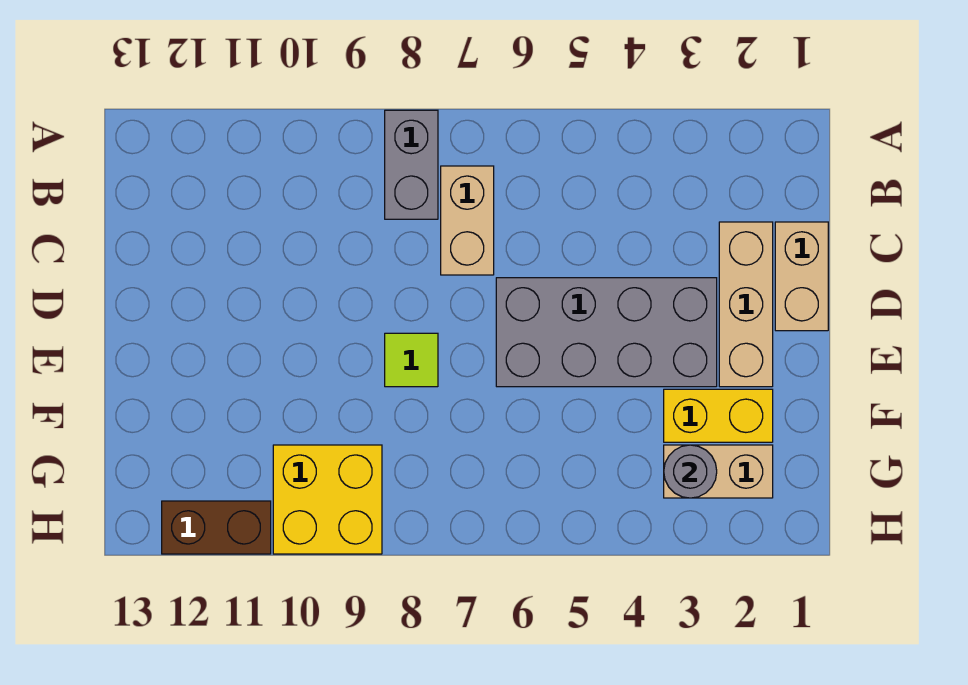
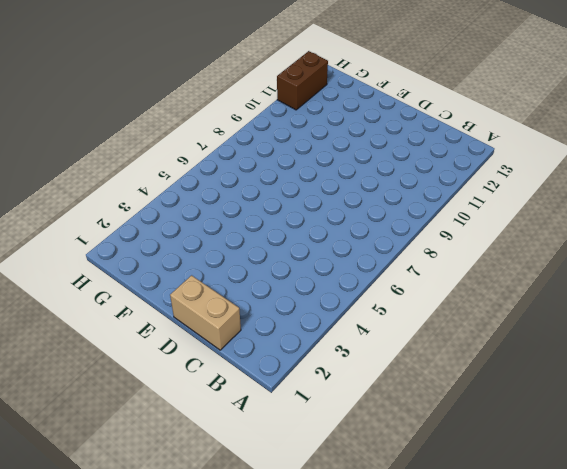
none -> grey brick A8:B8 level 1
none -> tan brick B7:C7 level 1

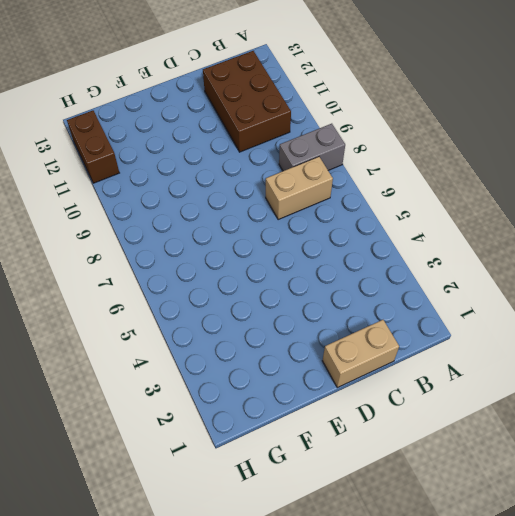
brown brick B10:C12 level 1 -> none
none -> tan brick C2:E2 level 1
none -> grey brick D3:E6 level 1

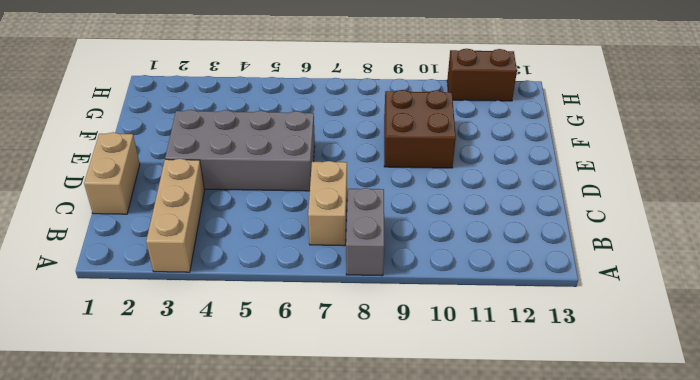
tan brick A3:C3 level 1 -> tan brick C2:E2 level 1
brown brick E9:F10 level 1 -> none
none -> lime tile E8 level 1
none -> yellow brick F2:F3 level 1

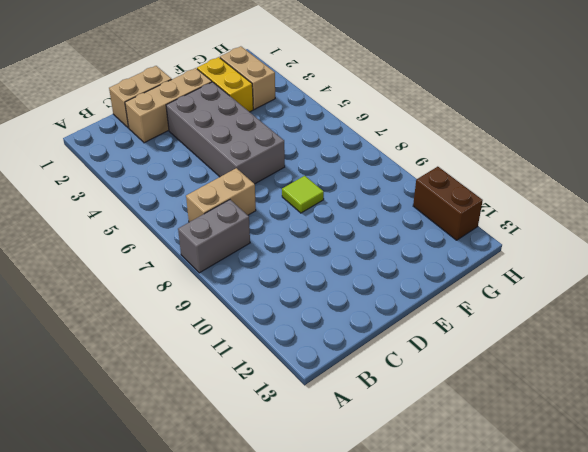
none -> yellow brick G9:H10 level 1
none -> grey round brick G3 level 2

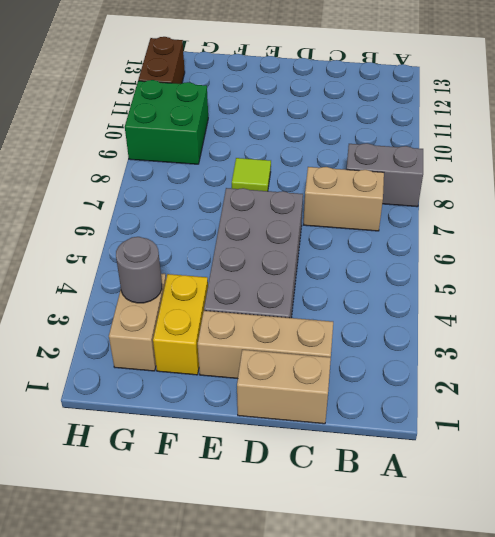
green brick G9:H10 level 1 -> yellow brick G9:H10 level 1

